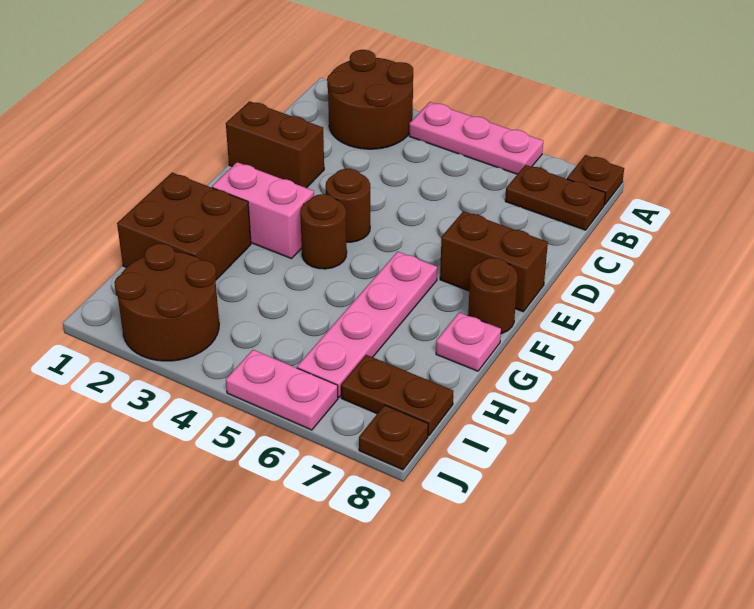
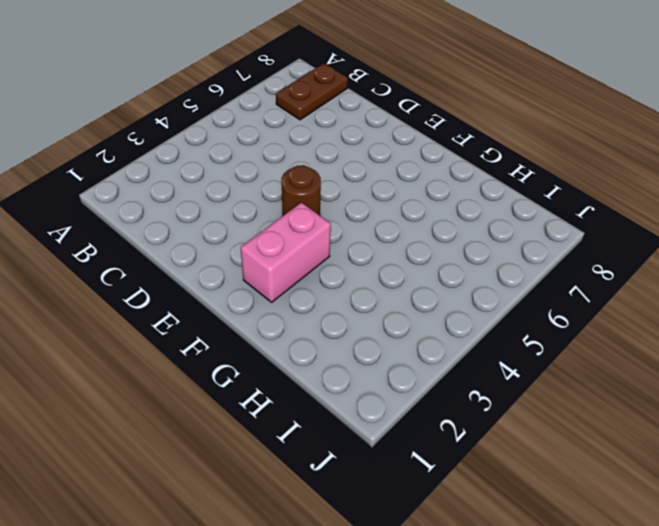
none -> brown round brick A2:B3 level 1
none -> pink plate A4:A6 level 1
none -> brown plate A8 level 1

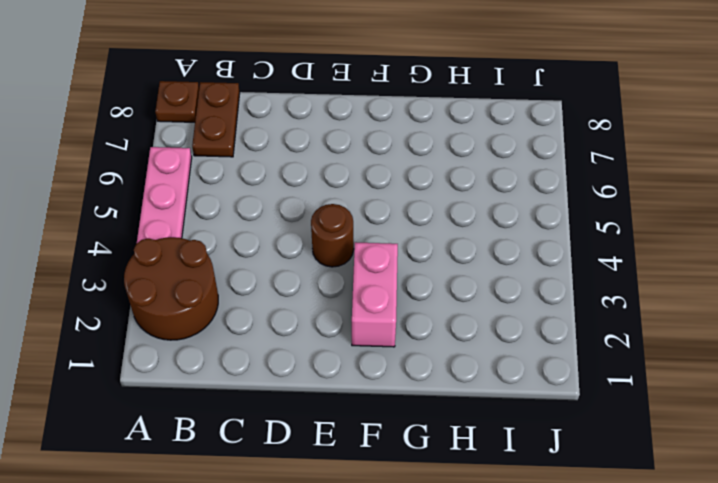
none -> brown brick D1:D2 level 1
none -> brown brick E7:E8 level 1
none -> brown round brick F4 level 1

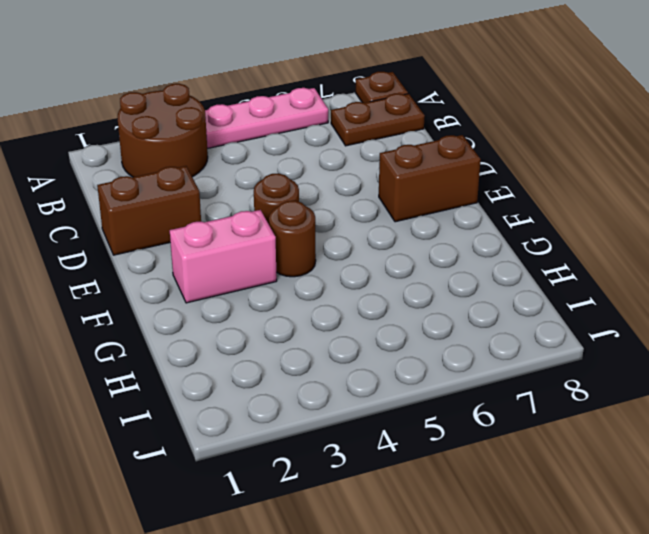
none -> pink plate F6:I6 level 1
none -> brown round brick F8 level 1
none -> brown brick G1:H2 level 1

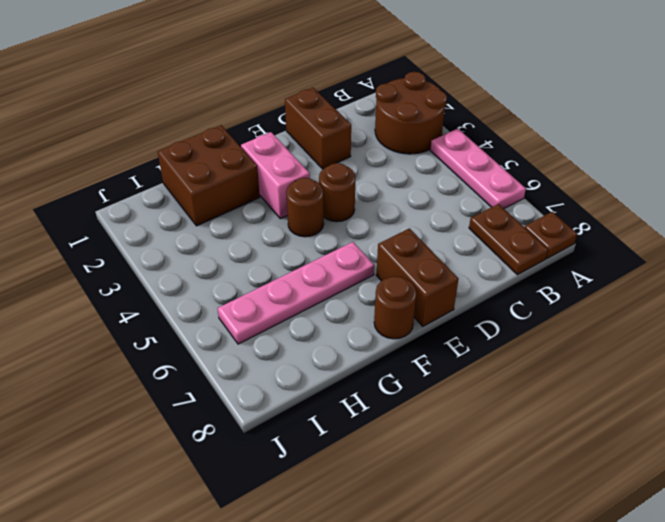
none -> pink plate G8 level 1
none -> brown round brick I2:J3 level 1
none -> brown plate I7:I8 level 1

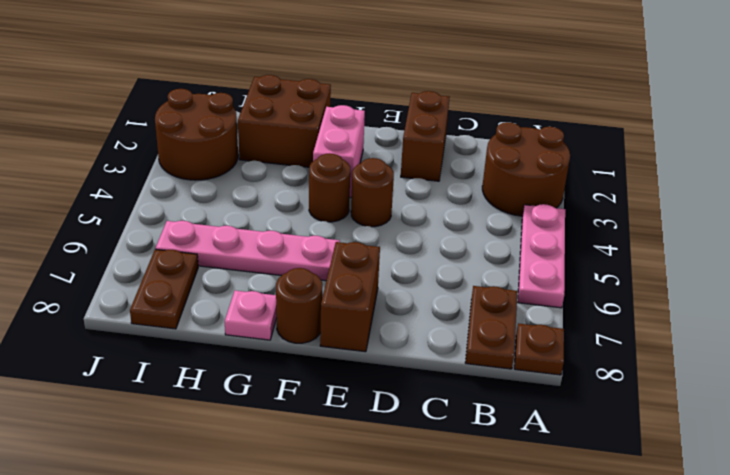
none -> pink plate J5:J6 level 1
none -> brown plate J8 level 1

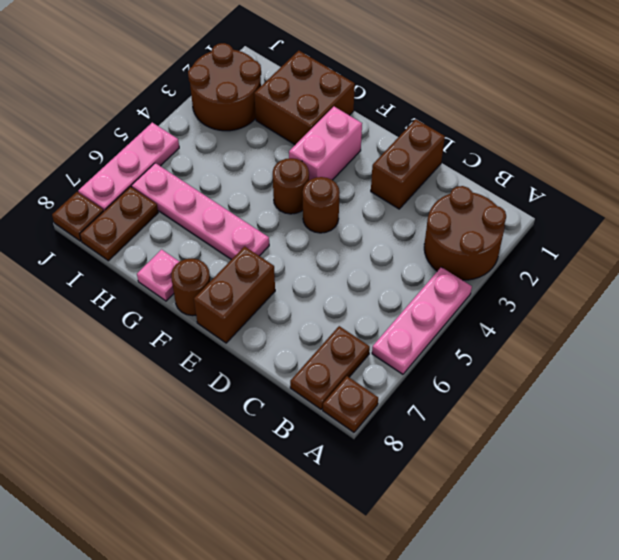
pink plate J5:J7 level 1 -> pink plate J5:J6 level 1

